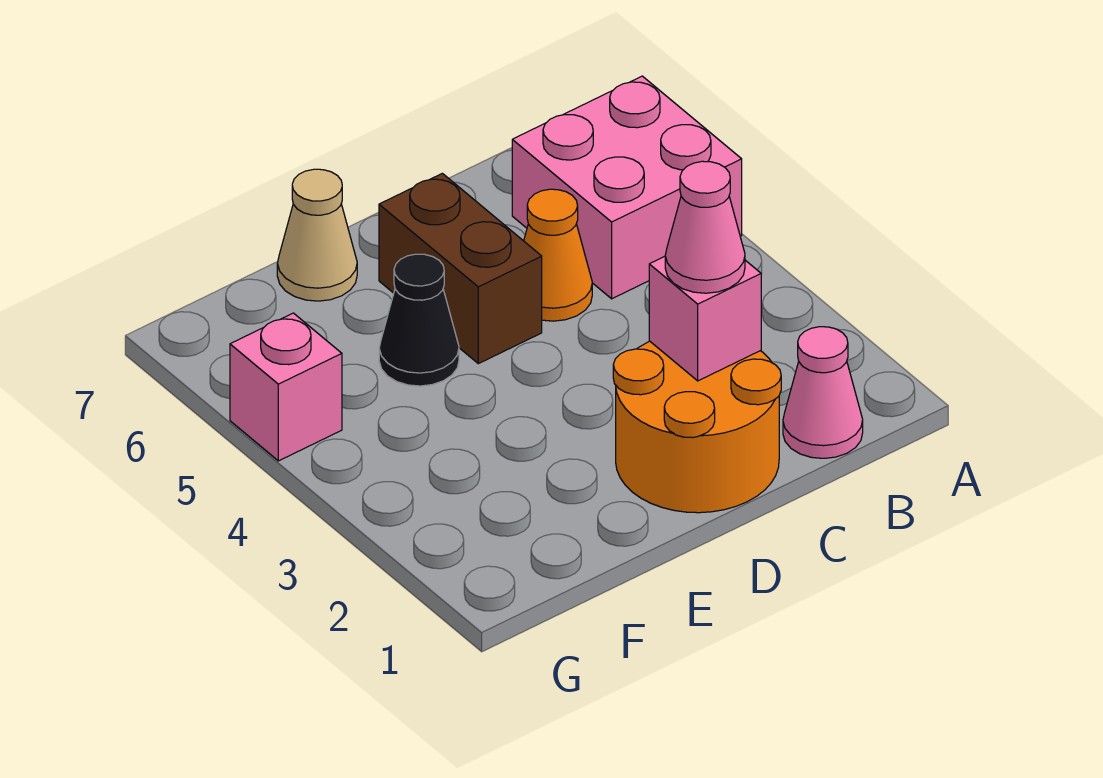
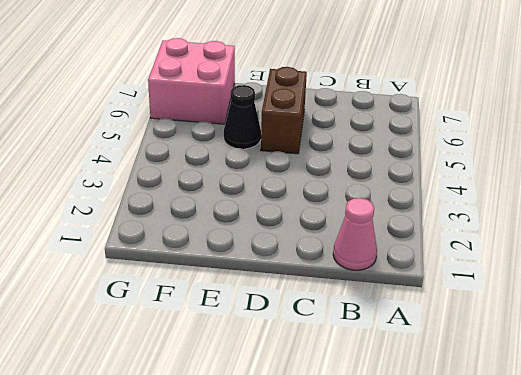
pink brick F6:G7 level 1 -> pink brick A5:B6 level 1
none -> orange round brick C1:D2 level 1
none -> orange cone C5 level 1

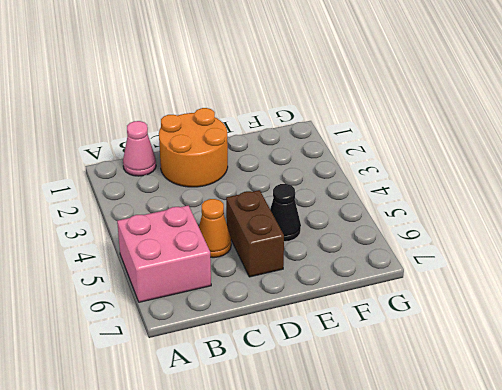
none -> tan cone E7 level 1
none -> pink brick G5 level 1

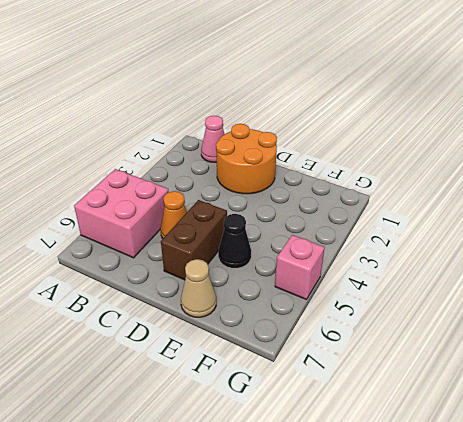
none -> pink brick C2 level 2
none -> pink cone C2 level 3

